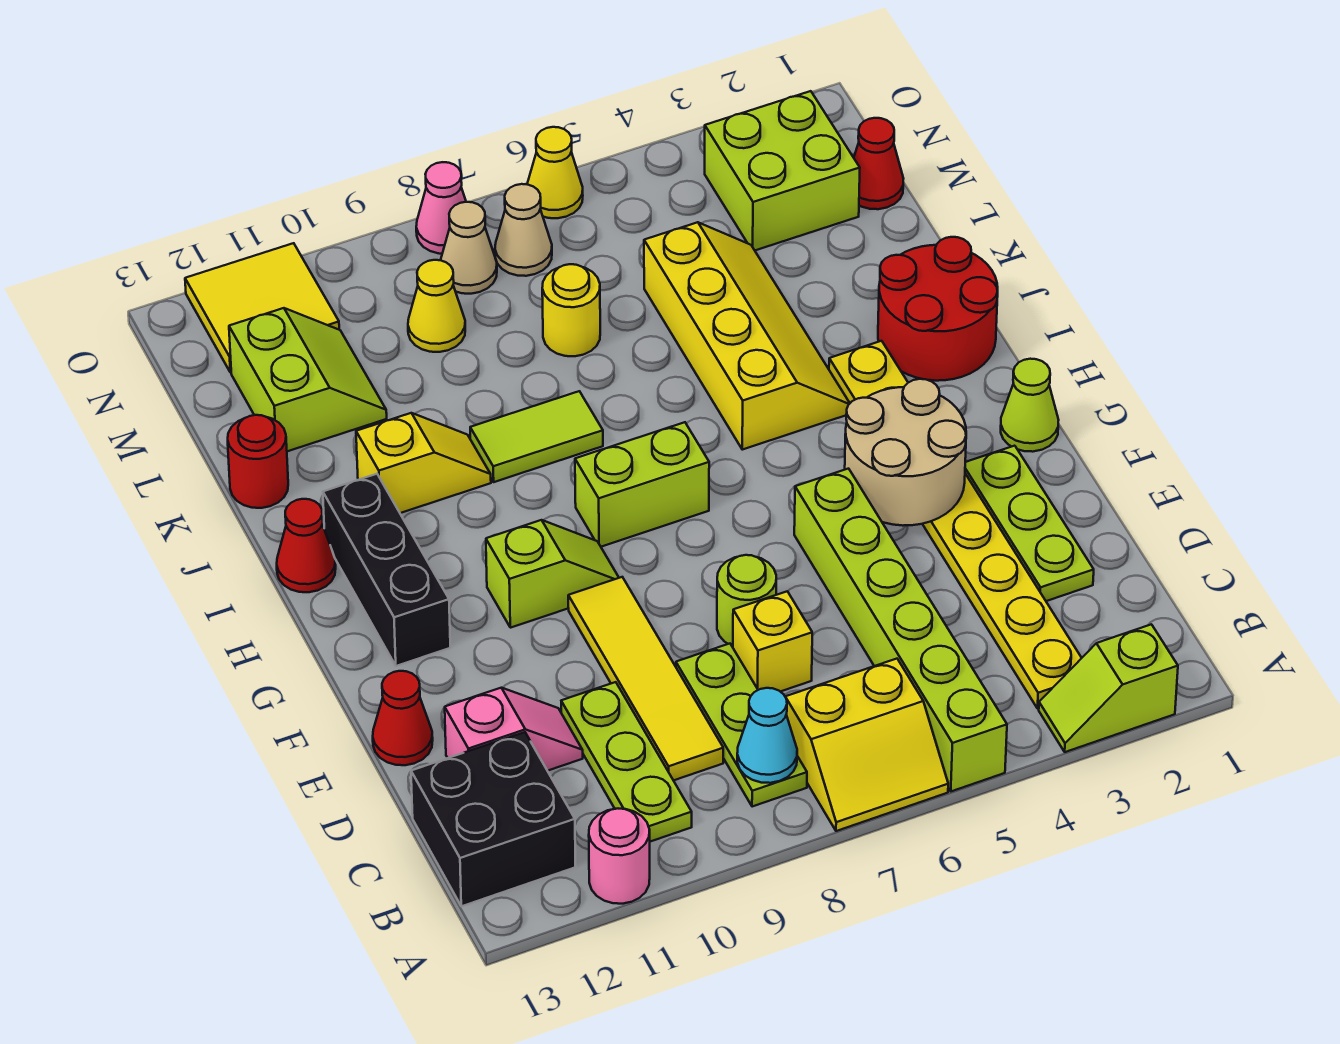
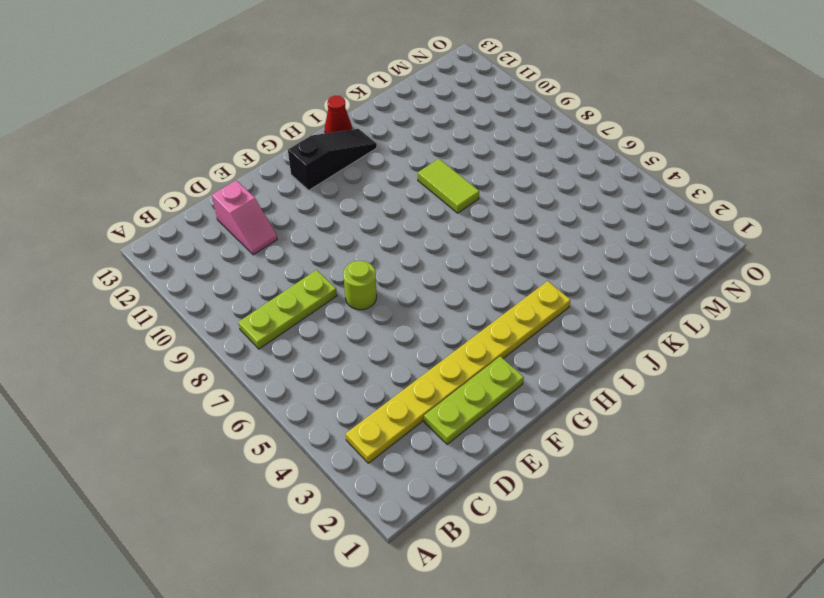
black slope G12:I12 level 1 top G -> black brick G12:I12 level 1
none -> lime slope A2:A3 level 1 top 2
none -> lime brick A5:F5 level 1
none -> yellow slope A6:B7 level 1 top B
none -> pink round brick A11 level 1

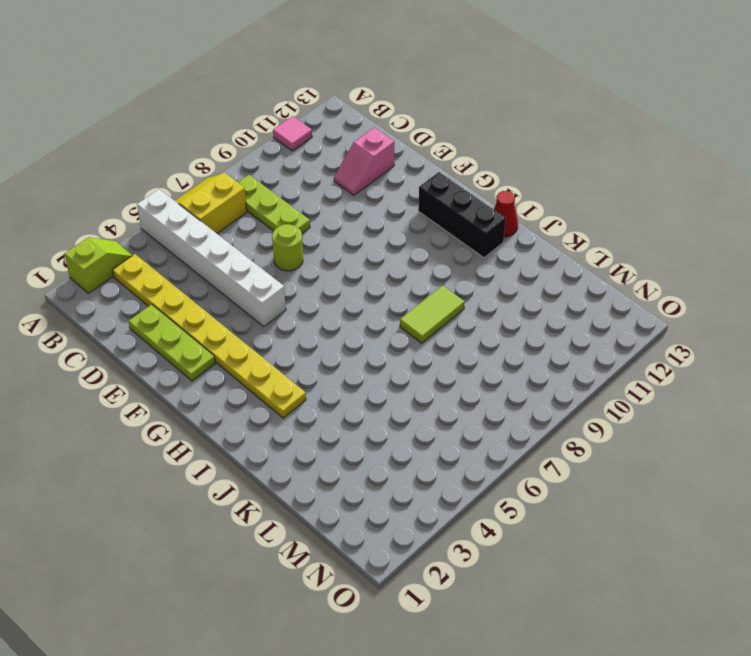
white brick A5:F5 level 1 -> lime brick A5:F5 level 1
pink tile A11 level 1 -> pink round brick A11 level 1
none -> lime plate B10:D10 level 1
none -> black brick B12:C13 level 1
none -> yellow tile C9:F9 level 1
none -> yellow brick D7 level 1

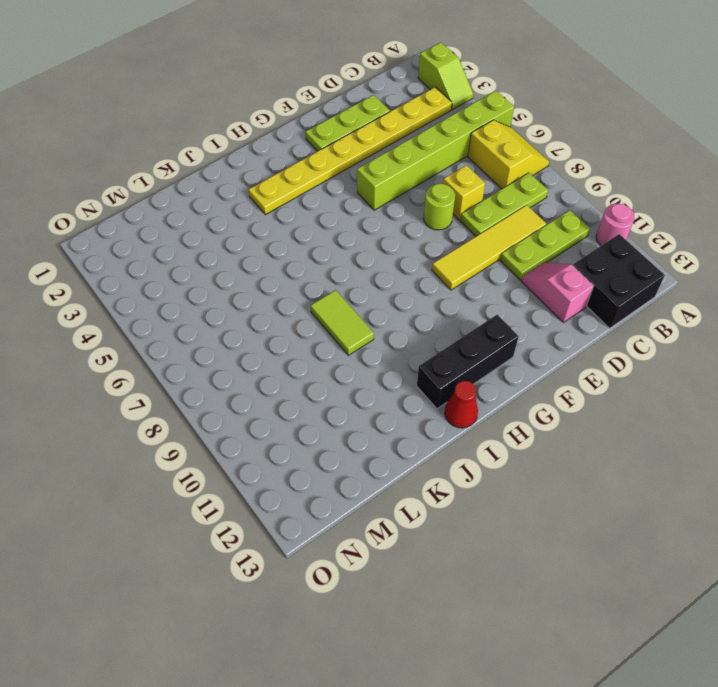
none -> red cone E13 level 1
none -> lime cone G1 level 1
none -> lime slope G9:G10 level 1 top 10
none -> lime brick H7:H8 level 1

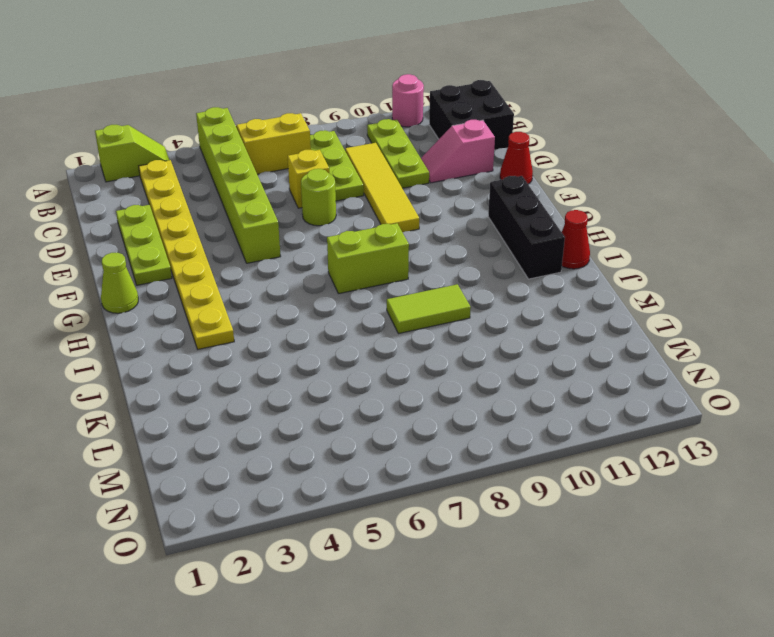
none -> lime slope G9:G10 level 1 top 10
none -> red round brick I1:J2 level 1
none -> yellow slope I4:L5 level 1 top 5
none -> yellow slope J10:J11 level 1 top 11

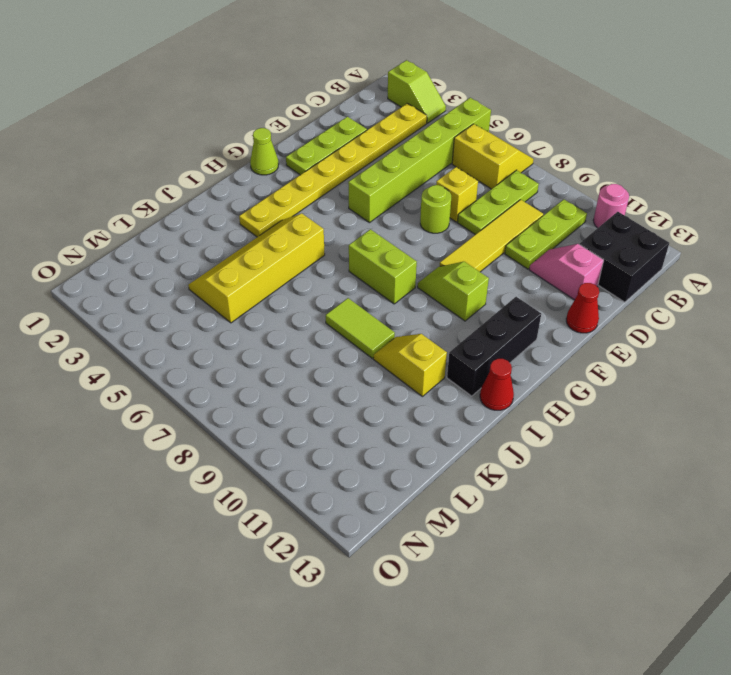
none -> red round brick I1:J2 level 1
none -> red round brick K13 level 1
none -> yellow round brick L7 level 1
none -> lime slope L11:M12 level 1 top 12

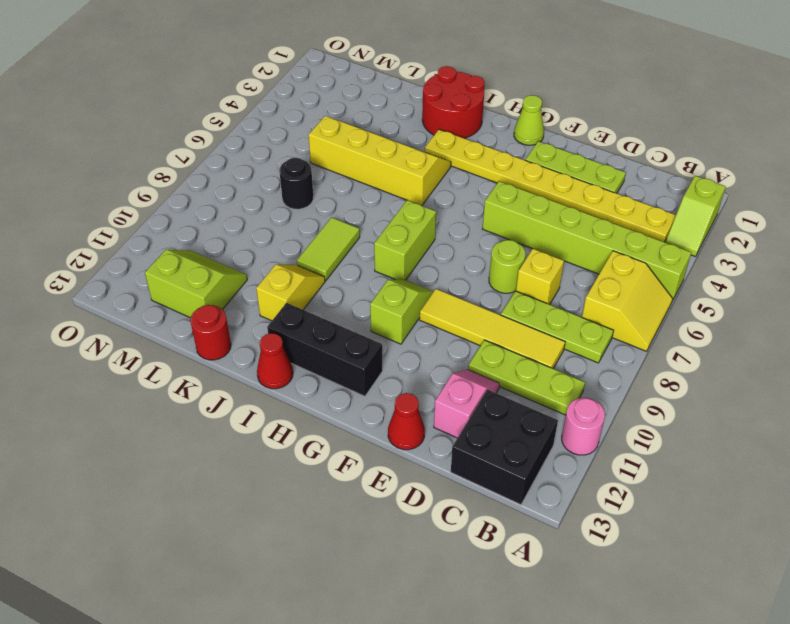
black round brick L7 level 1 -> yellow round brick L7 level 1
none -> red cone M1 level 1
none -> lime brick M2:N3 level 1
none -> yellow cone M9 level 1
none -> tan cone N7 level 1

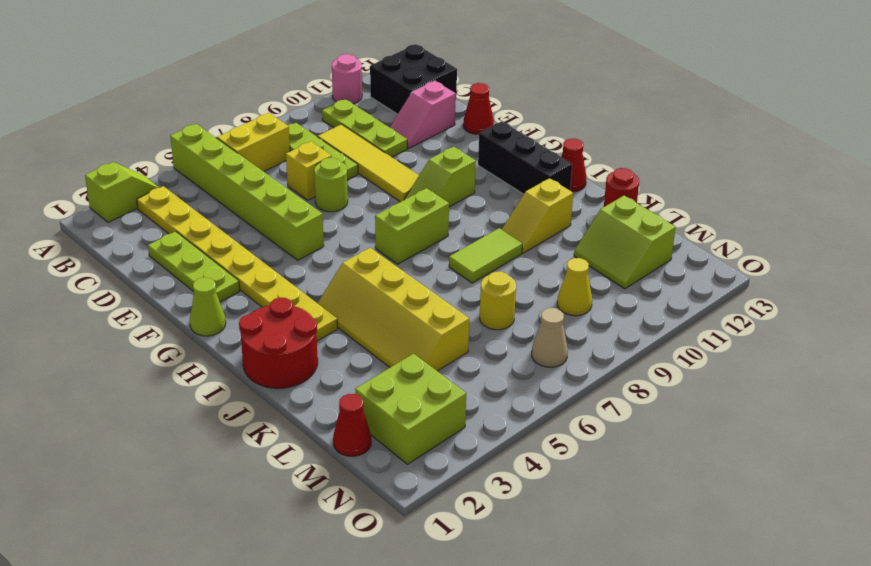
none -> tan cone N8 level 1
none -> yellow tile N11:O12 level 1
none -> yellow cone O6 level 1
none -> pink cone O8 level 1

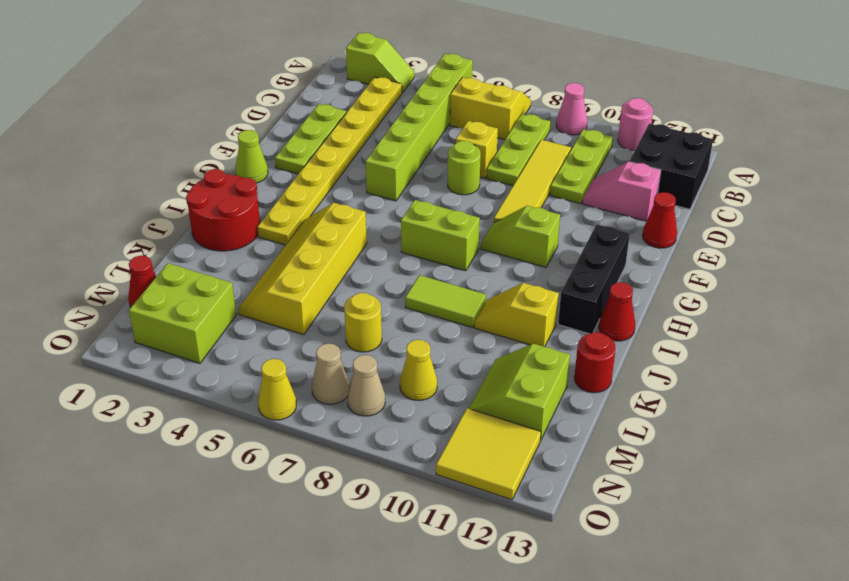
pink cone A9 level 1 -> pink cone O8 level 1
none -> cyan cone B8 level 2
none -> tan round brick F3:G4 level 2

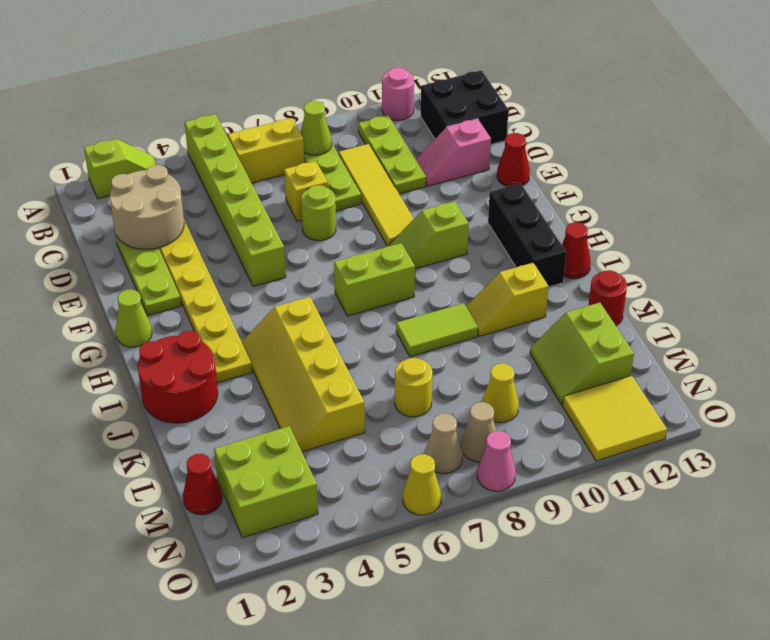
lime cone B8 level 2 -> cyan cone B8 level 2
tan round brick C2:D3 level 2 -> tan round brick F3:G4 level 2

